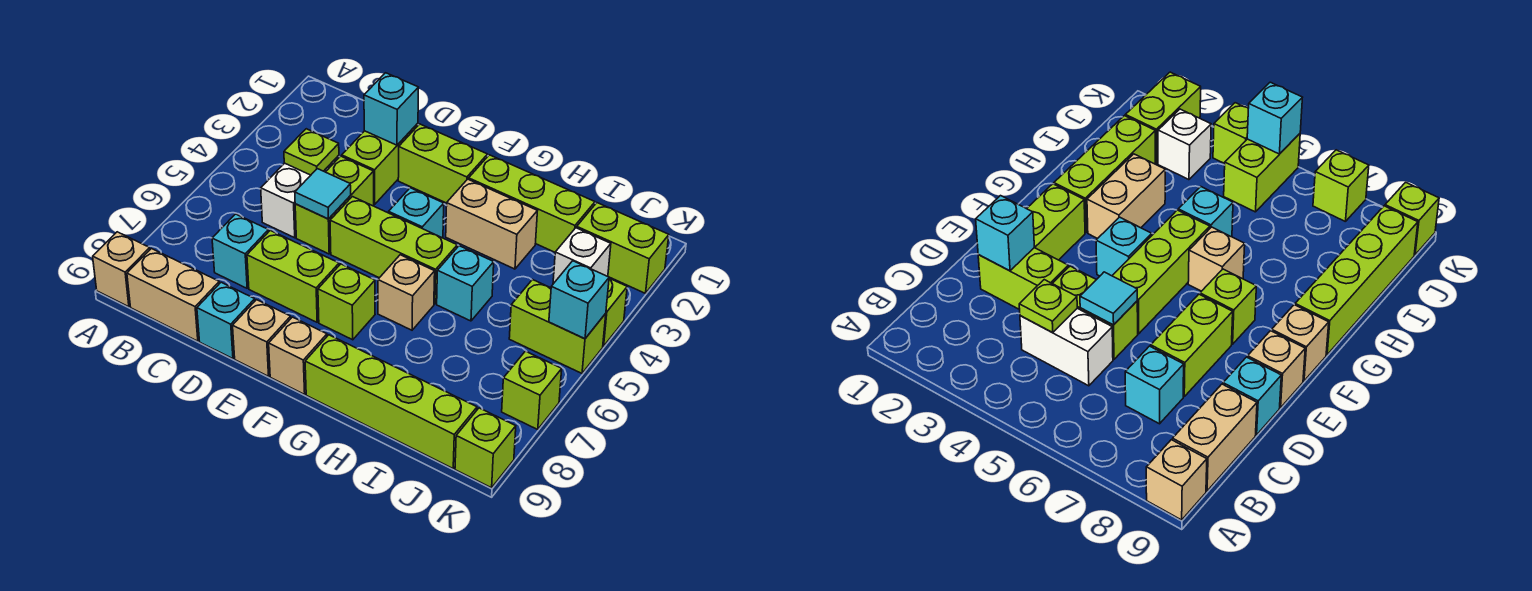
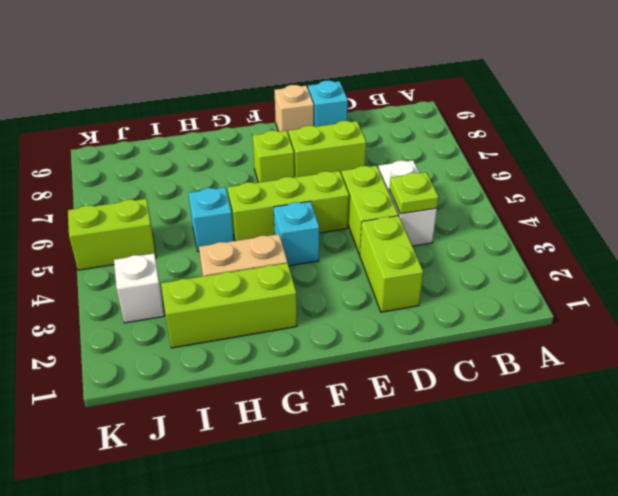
none -> tan brick A9 level 1
none -> tan brick B9:C9 level 1
none -> cyan brick C7 level 1

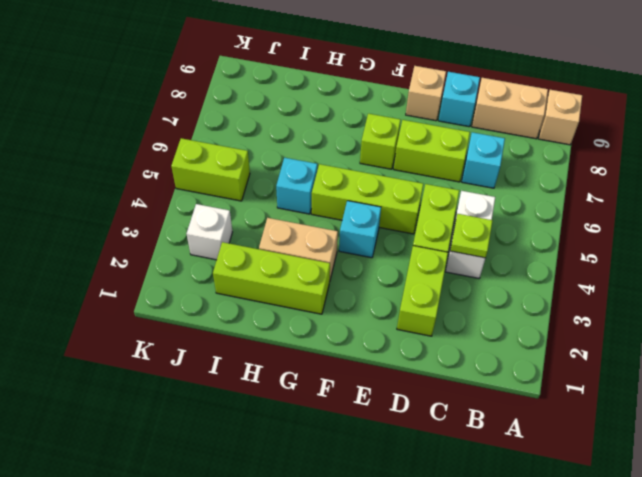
none -> lime brick E2:F2 level 1
none -> tan brick F9 level 1
none -> tan brick G6 level 1

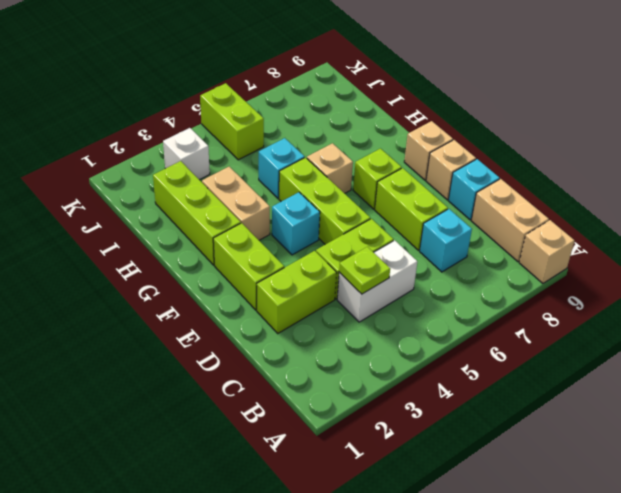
none -> lime brick G9:J9 level 1
none -> lime brick J2:K2 level 1
none -> lime brick K4 level 1

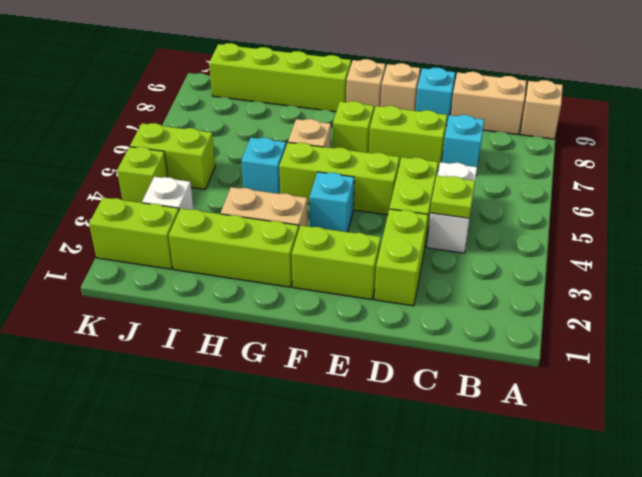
none -> lime brick K7 level 1
none -> lime brick K9 level 1
none -> cyan brick D2 level 2

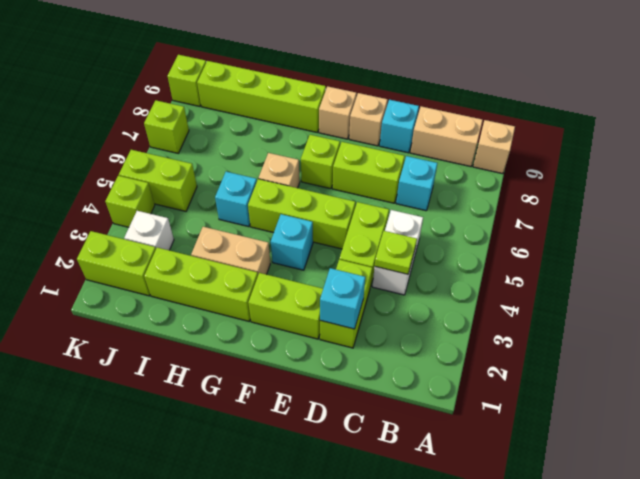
none -> cyan tile D5 level 2
none -> cyan brick K5 level 2

